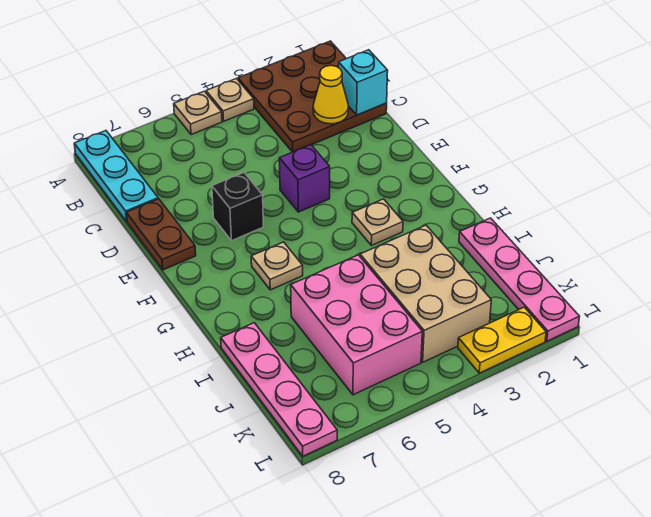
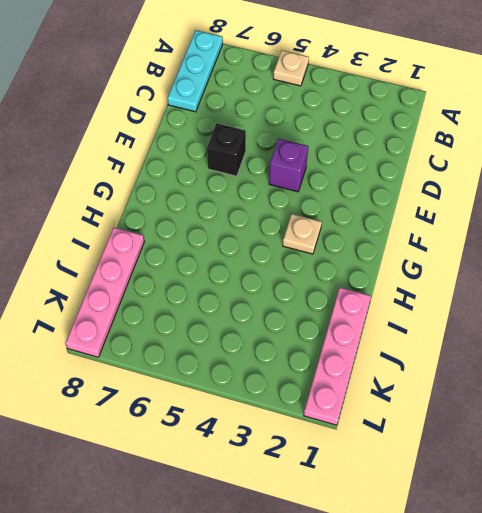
none -> brown plate A1:C3 level 1
none -> tan plate A4 level 1
none -> brown plate D8:E8 level 1

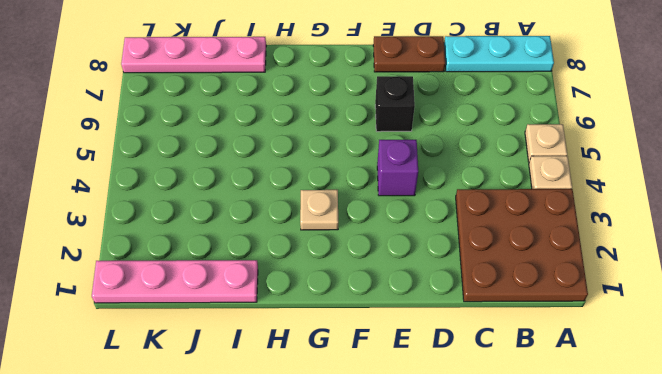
none -> tan plate G6 level 1
none -> tan brick I3:K4 level 1
none -> pink brick I5:K6 level 1

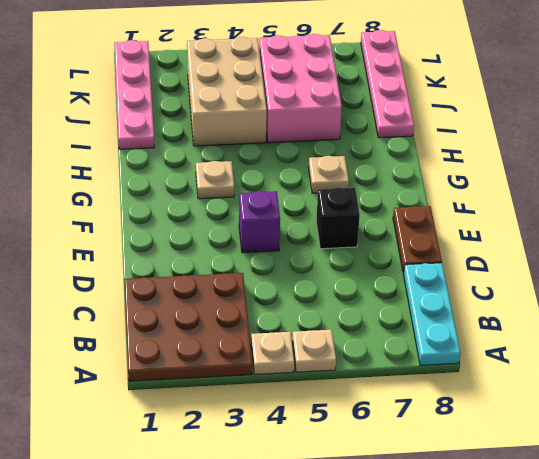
none -> yellow plate L2:L3 level 1
none -> cyan brick C1 level 2
none -> yellow cone C2 level 2

